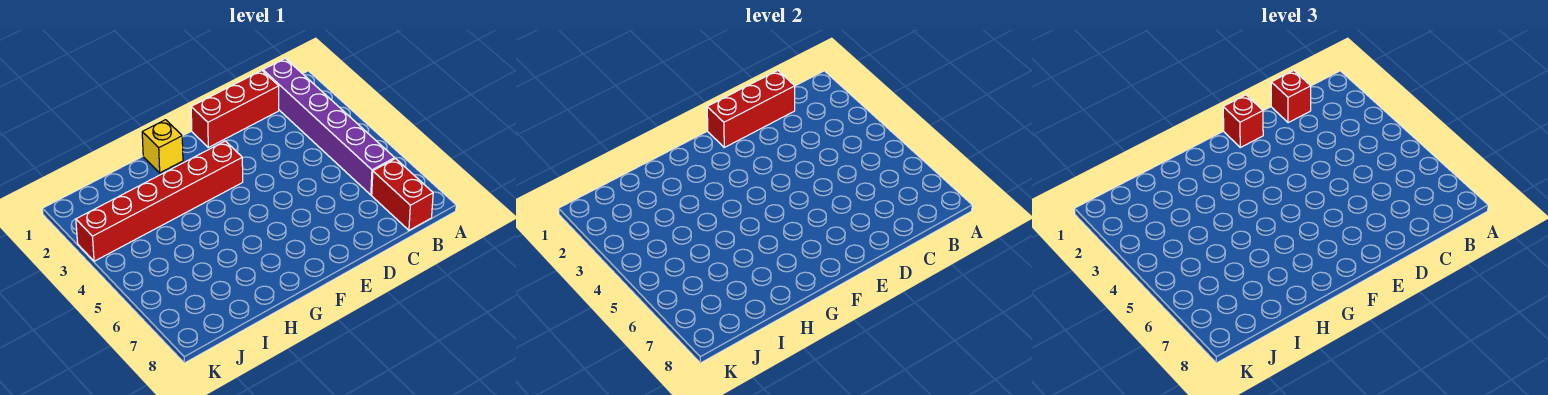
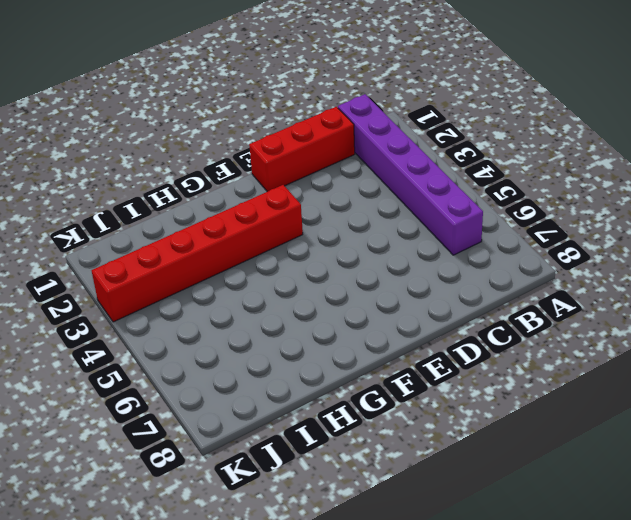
none -> red brick B7:B8 level 1
none -> yellow brick G1 level 1

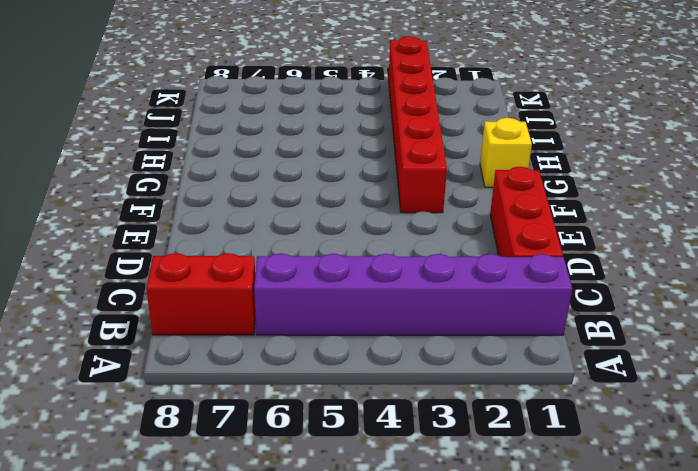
none -> red brick C1:E1 level 2
none -> red brick C1 level 3

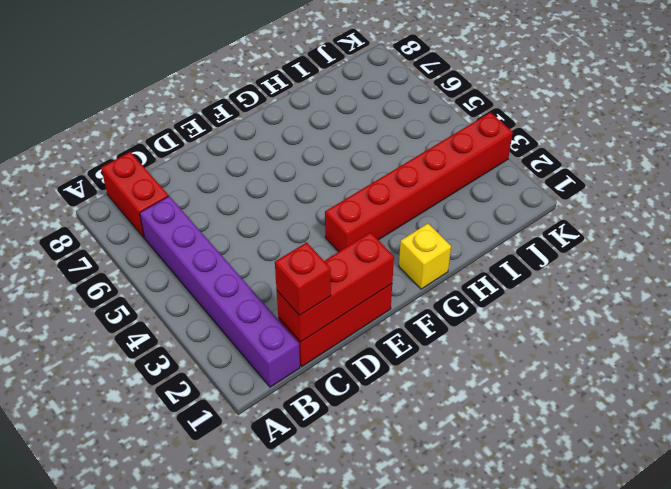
none -> red brick E1 level 3

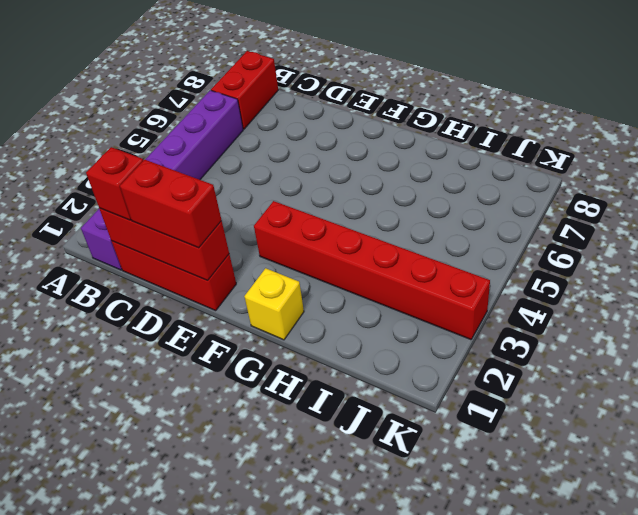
red brick D1:E1 level 3 -> red brick E1 level 3

